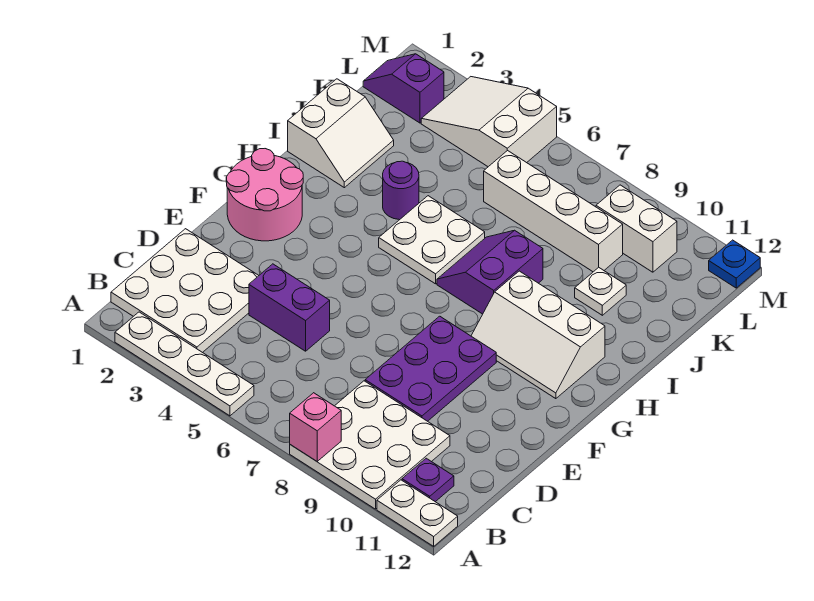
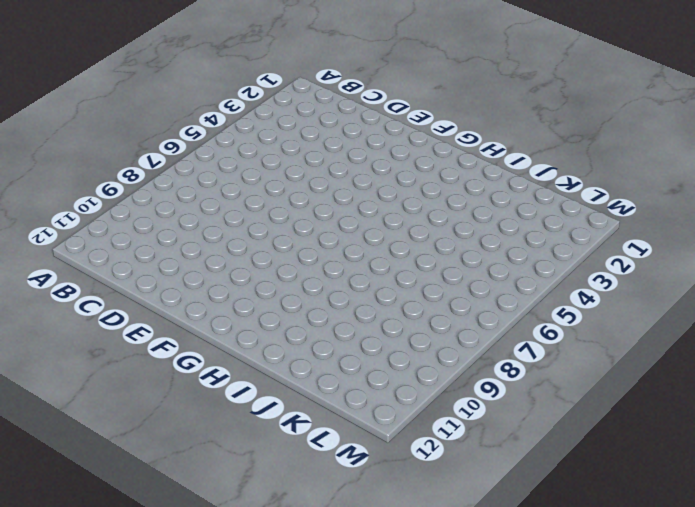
none -> white plate A2:A5 level 1
none -> white plate A8:C10 level 1
none -> white plate A11:A12 level 1

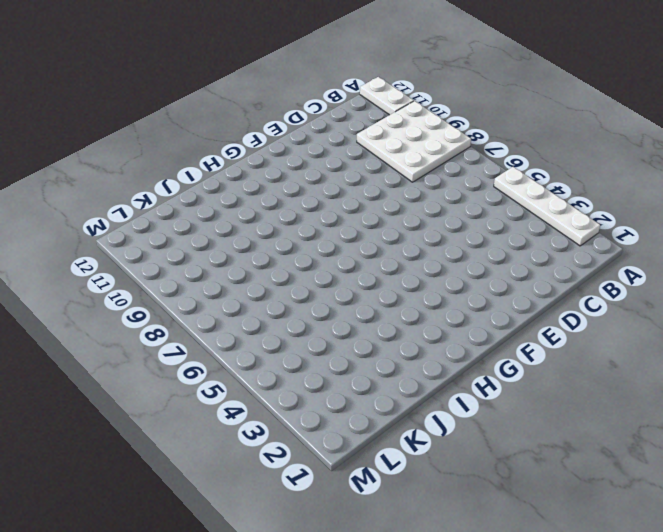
none -> white plate B1:D3 level 1
none -> purple plate B11 level 1
none -> purple brick D4:D5 level 1

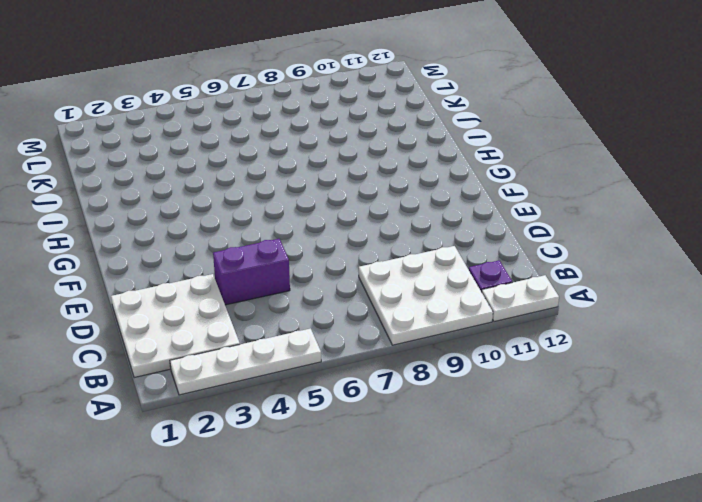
none -> purple plate D8:F9 level 1
none -> pink round brick F1:G2 level 1
none -> white slope G9:H11 level 1 top H

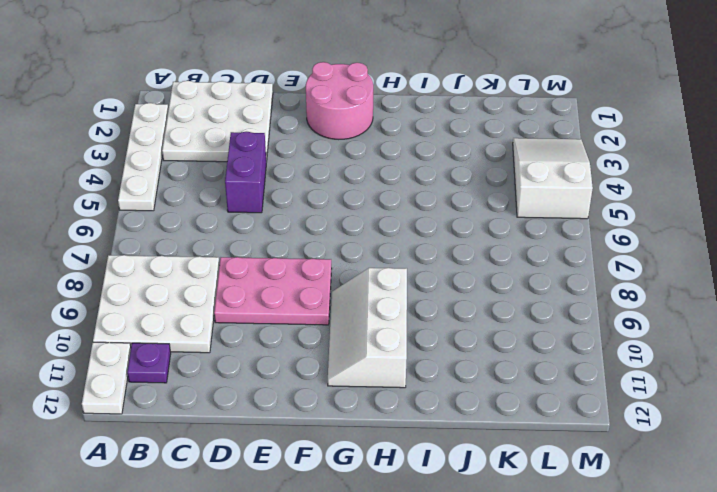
pink plate D8:F9 level 1 -> purple plate D8:F9 level 1
none -> white plate H5:I6 level 1
none -> purple slope H7:I8 level 1 top 8
none -> white slope I1:J2 level 1 top 1

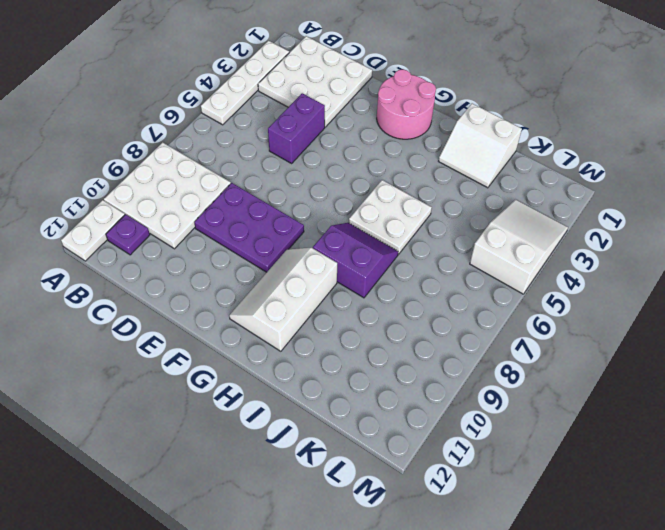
none -> purple round brick I4 level 1
none -> white plate J10 level 1
none -> white brick K6:K9 level 1

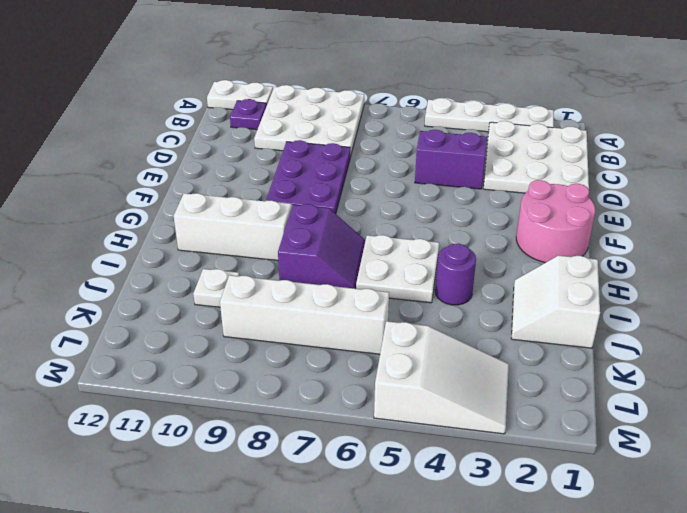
none -> purple slope L1:L2 level 1 top 2
none -> white brick L9:L10 level 1
none -> blue plate M12 level 1

